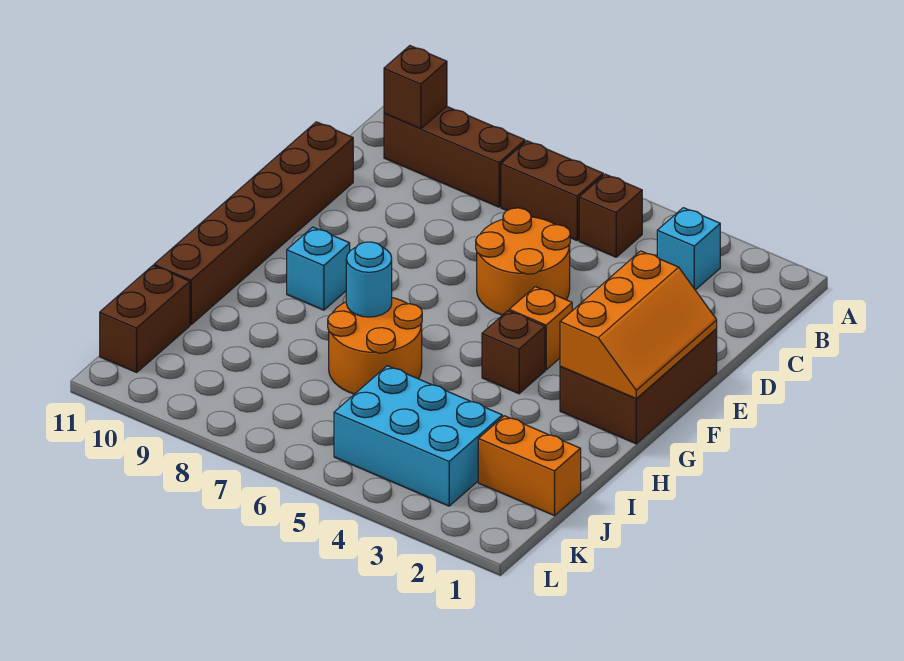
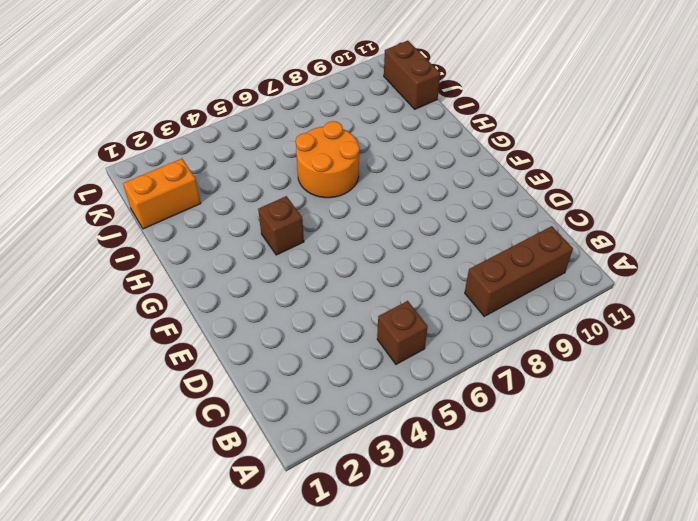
none -> cyan brick B3 level 1
none -> brown brick B6:B7 level 1
none -> orange round brick D5:E6 level 1

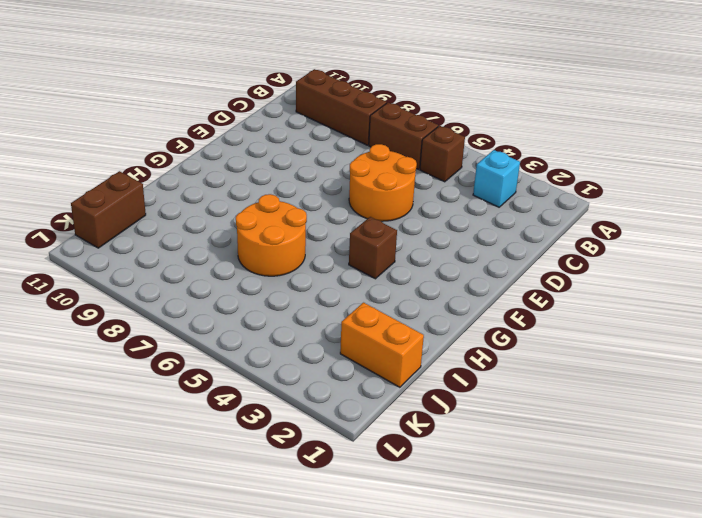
none -> brown brick D11:I11 level 1
none -> brown brick E1:G2 level 1
none -> orange brick F4 level 1

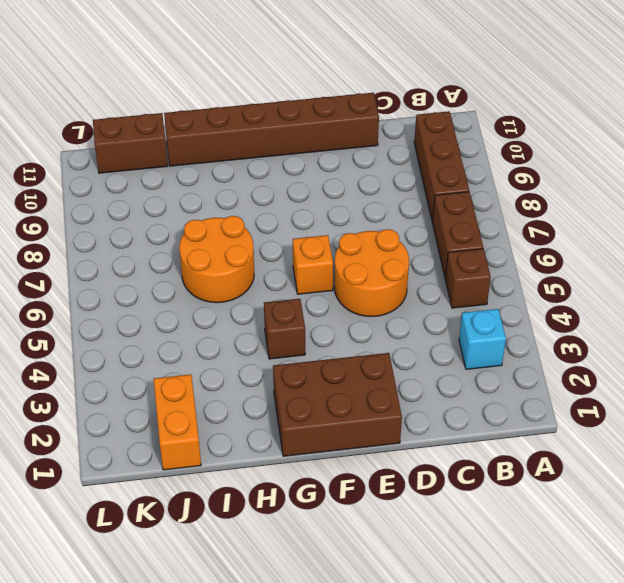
orange brick F6 level 1 -> orange brick F4 level 1
none -> cyan brick G9 level 1
none -> cyan brick J3:K5 level 1
none -> brown brick B10 level 2

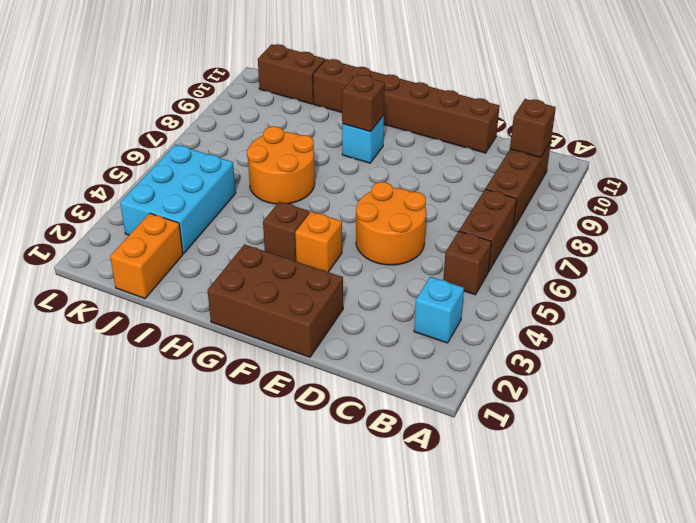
brown brick G9 level 2 -> none
none -> orange slope E1:G2 level 2 top 2
none -> cyan round brick H7 level 2

